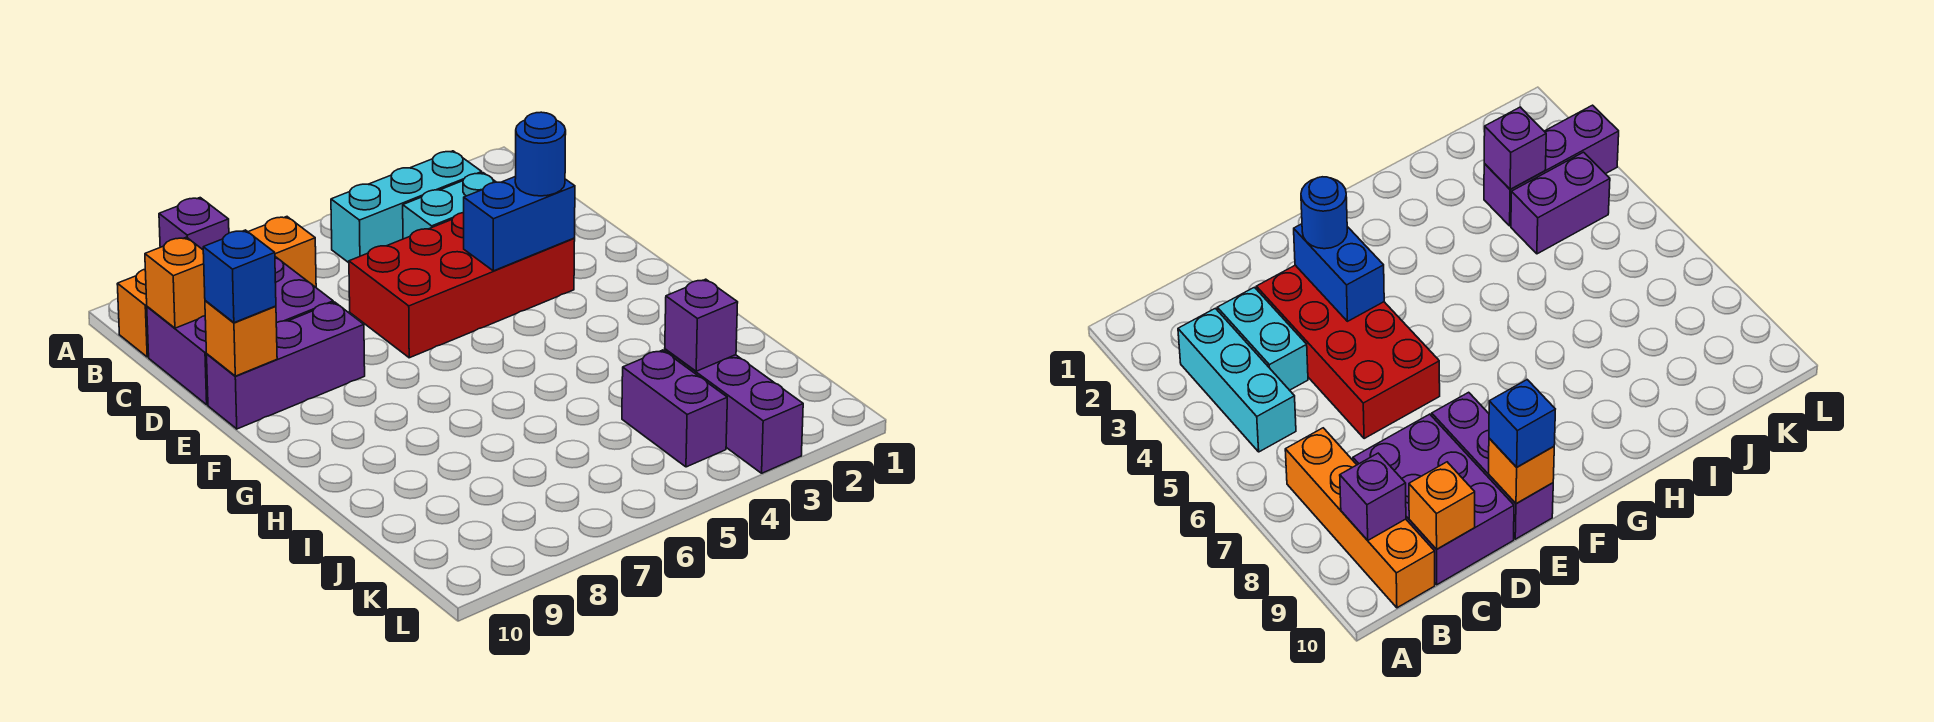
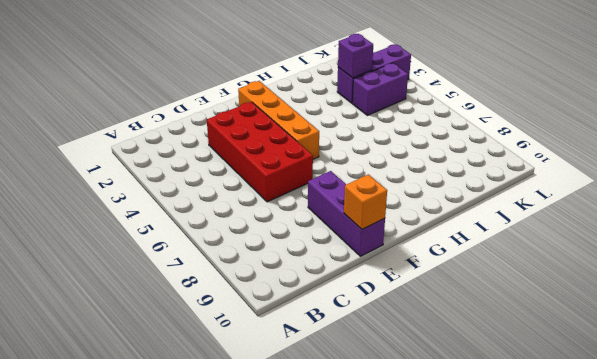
orange brick F2:F5 level 1 -> orange brick B7:B10 level 1
none -> cyan brick B3:B5 level 1
none -> cyan brick C3:C4 level 1
none -> purple brick C8:D10 level 1

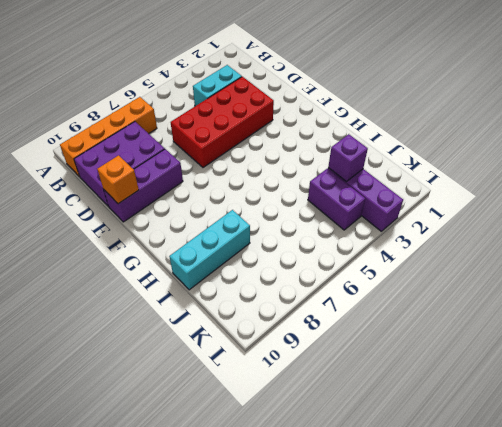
cyan brick I8:I10 level 1 -> cyan brick B3:B5 level 1
none -> purple brick B9 level 2
none -> orange brick C10 level 2
none -> blue brick E3:E4 level 2

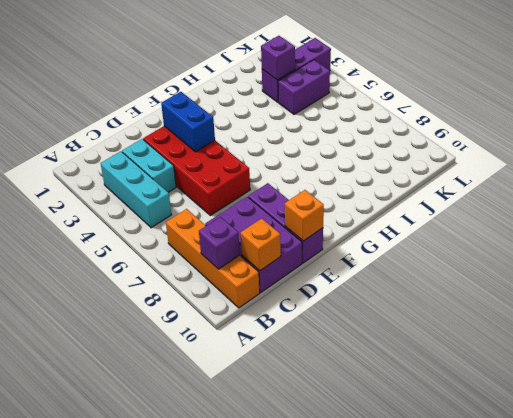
none -> blue round brick E3 level 3
none -> blue brick E10 level 3

